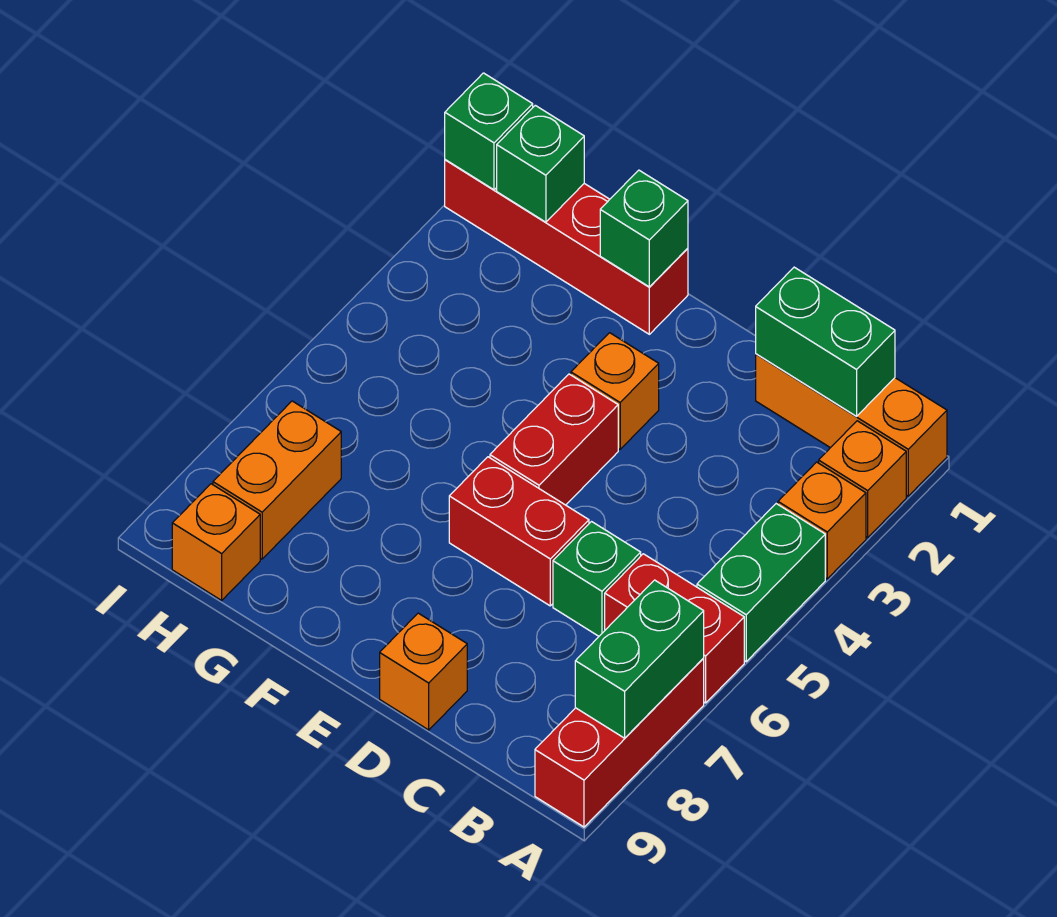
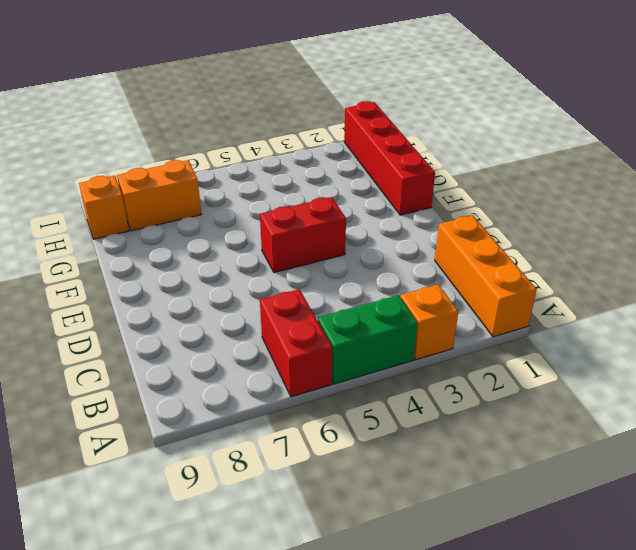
none -> orange brick A2 level 1
none -> red brick A7:A9 level 1
none -> green brick C6 level 1

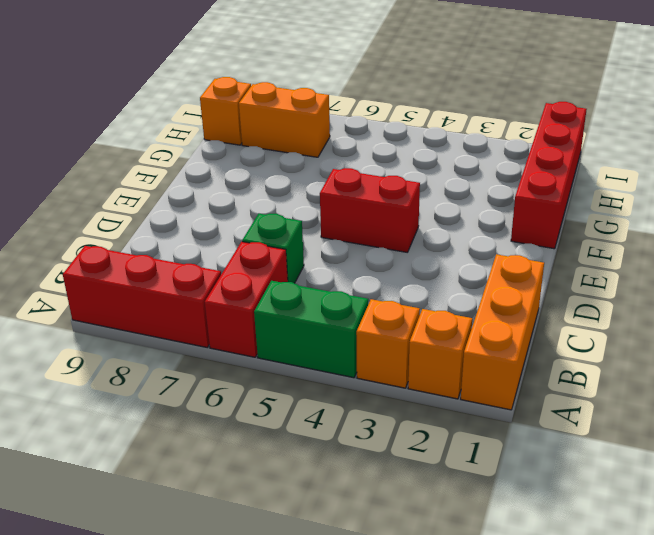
none -> red brick D6:E6 level 1
none -> orange brick D9 level 1
none -> orange brick E3 level 1

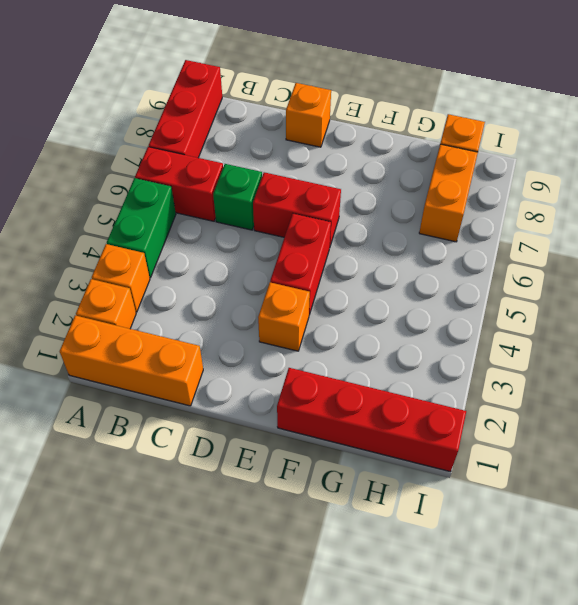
none -> green brick A7:A8 level 2
none -> green brick B1:C1 level 2
none -> green brick F1 level 2

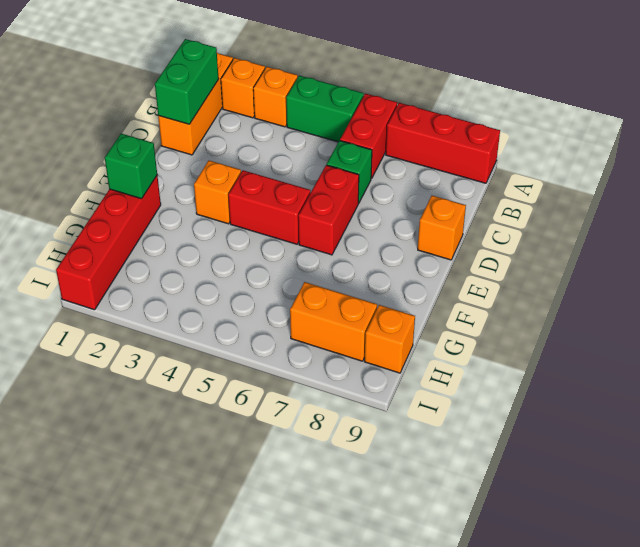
none -> green brick A7:A8 level 2
none -> green brick H1 level 2
none -> green brick I1 level 2

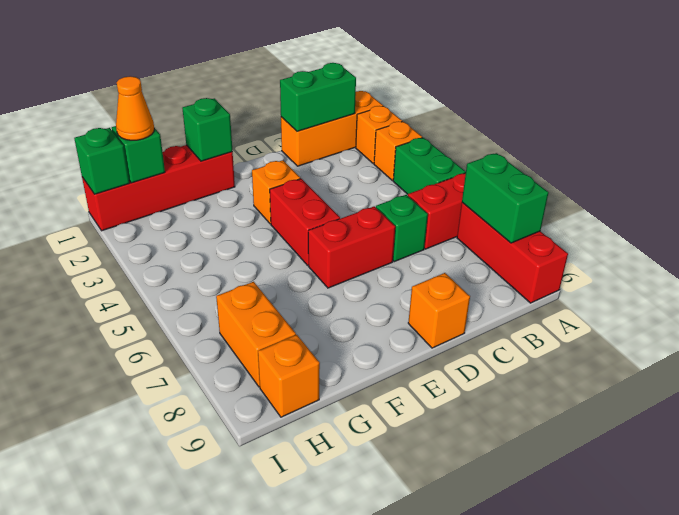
orange cone H1 level 3 -> none

